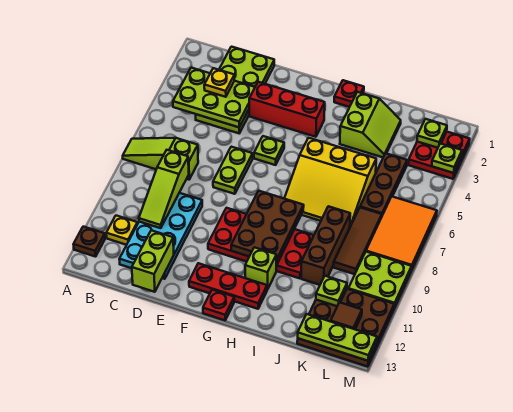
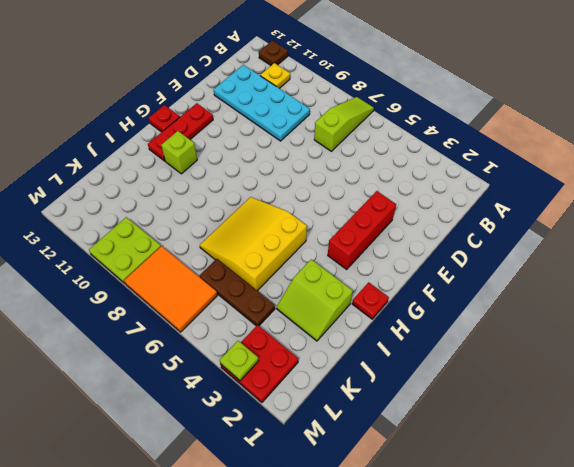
none -> lime plate C1:D4 level 1
none -> lime plate E6:E7 level 1
none -> lime plate F5 level 1
none -> red plate F9:I10 level 1

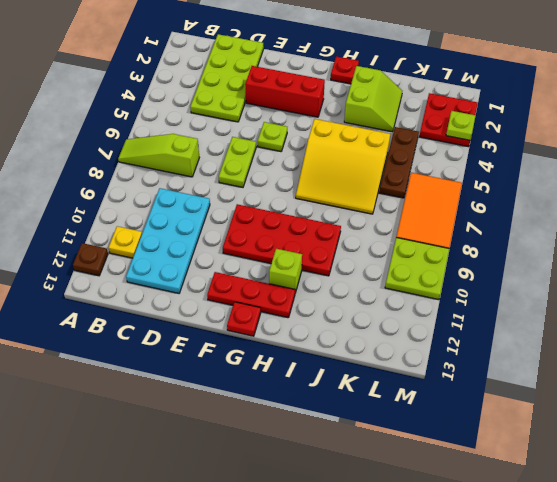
none -> brown brick J8:J10 level 1
none -> brown tile K7:K9 level 1
none -> brown plate K11:M13 level 1
none -> lime plate B3:D4 level 2

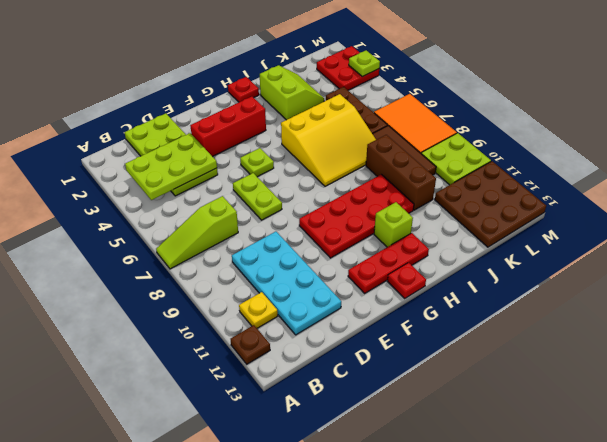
none -> lime slope C8:C10 level 2 top 8
none -> lime brick D12:D13 level 2
none -> brown plate G8:H10 level 2
none -> lime plate K11 level 2

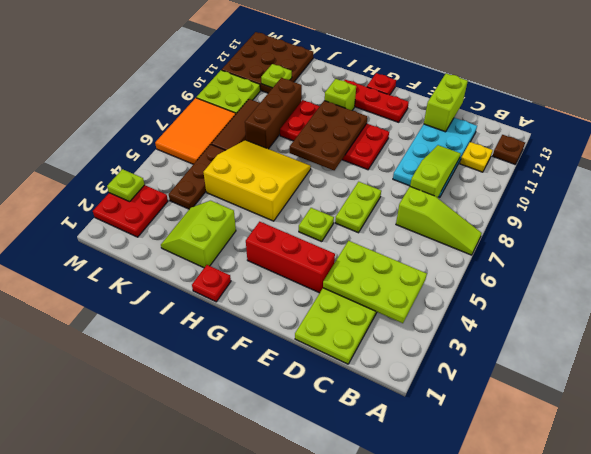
none -> lime plate K13:M13 level 2
none -> lime plate L2 level 2
none -> brown tile L12 level 2
none -> yellow plate C3 level 3

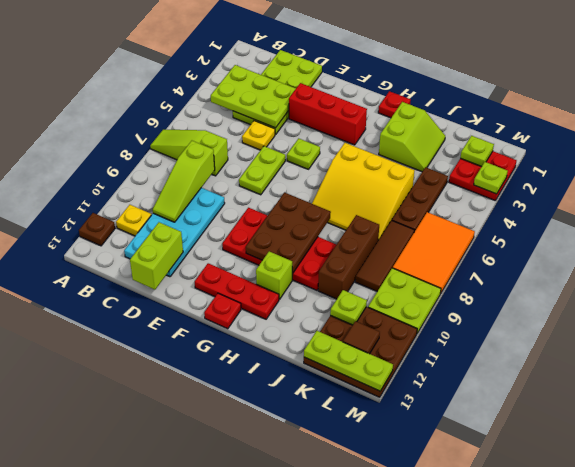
yellow plate D5 level 1 -> yellow plate C3 level 3

